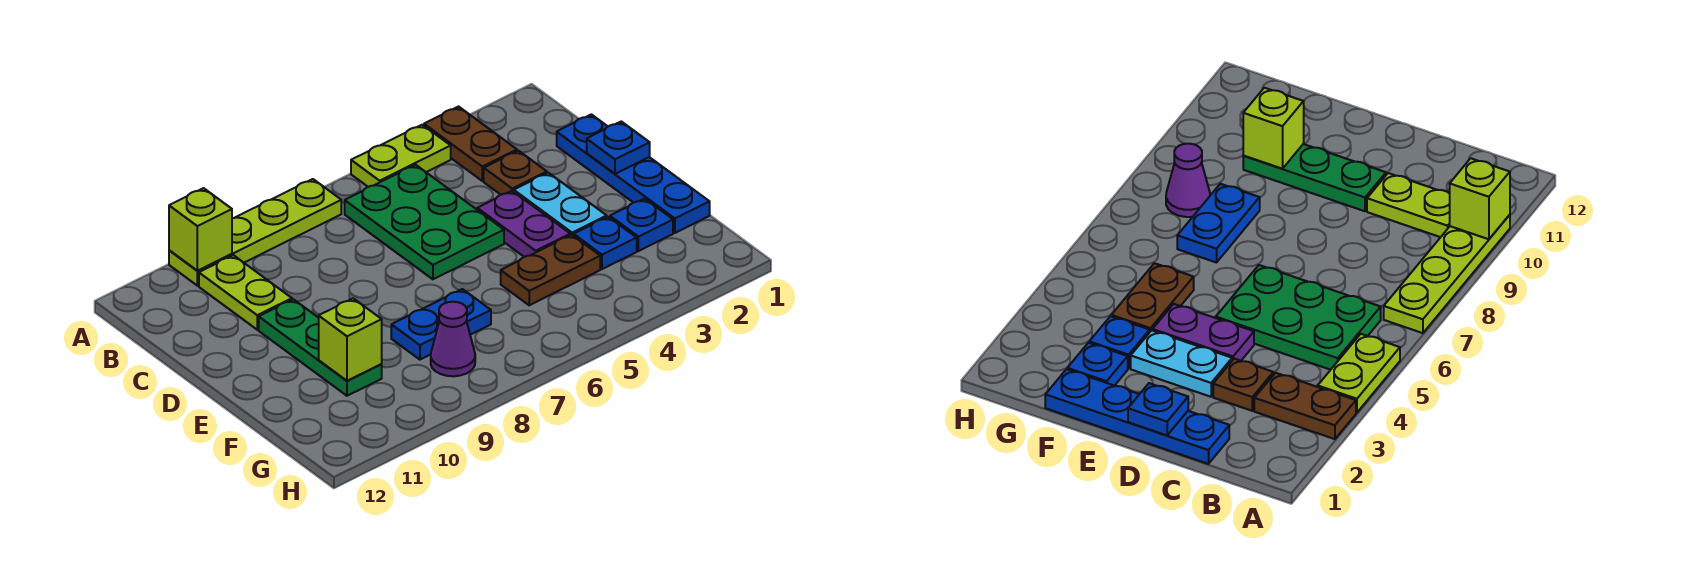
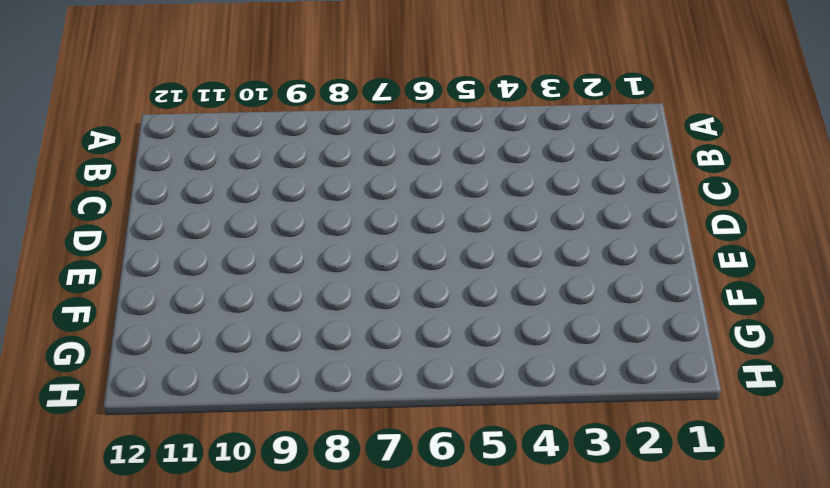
none -> brown plate A3:B3 level 1
none -> lime plate A4:A5 level 1
none -> lime plate A7:A10 level 1

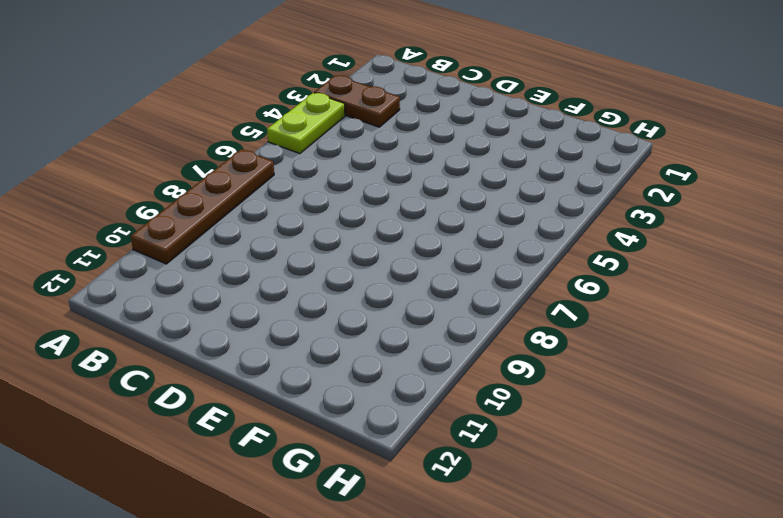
brown plate A7:A10 level 1 -> lime plate A7:A10 level 1
none -> green plate B5:D6 level 1
none -> lime plate B10:C10 level 1
none -> blue plate C1:F1 level 1

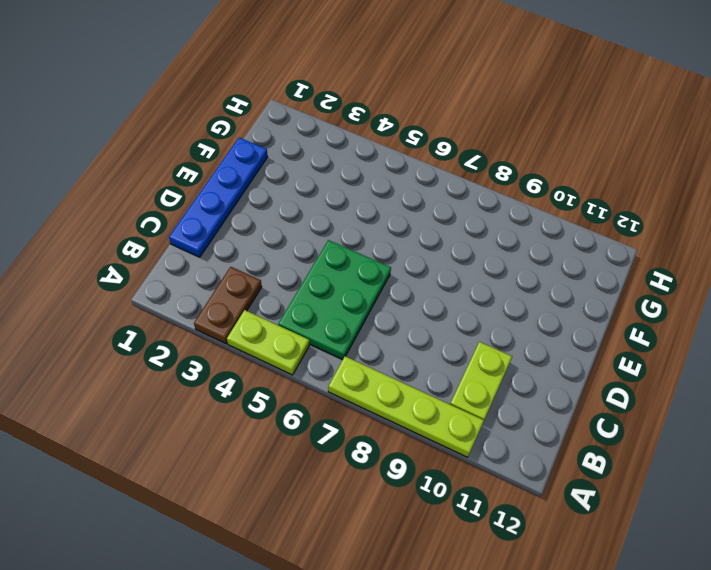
none -> brown plate C3 level 1
none -> cyan plate D3:E3 level 1
none -> purple plate D4:E4 level 1

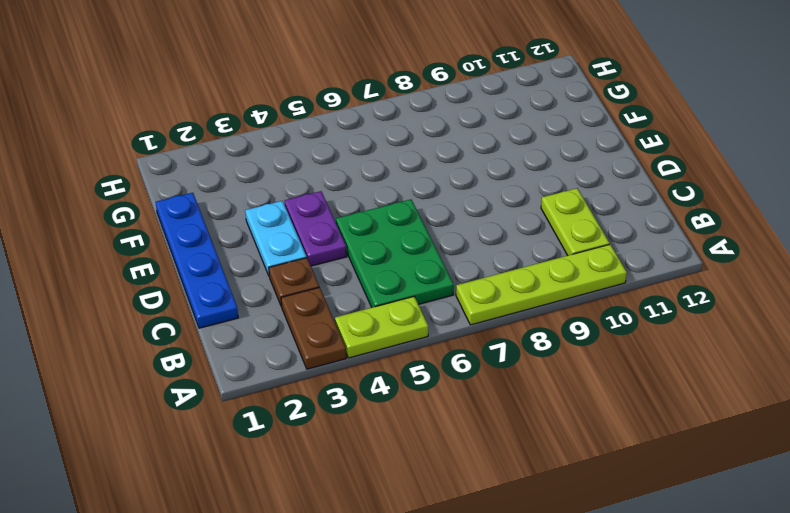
none -> green plate D10:F10 level 1
none -> blue plate F2 level 1
none -> blue plate F3 level 1

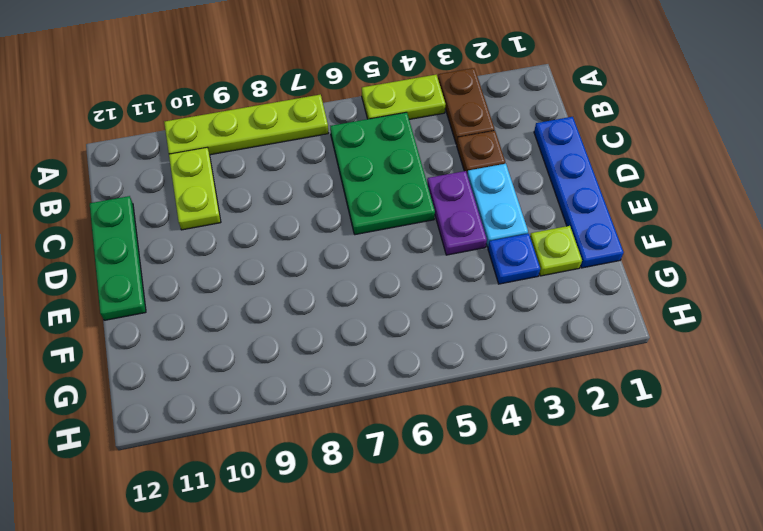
green plate C12:E12 level 1 -> green plate D10:F10 level 1
lime plate F2 level 1 -> blue plate F2 level 1
none -> brown plate F4:F5 level 1
none -> blue plate F7:F8 level 1
none -> purple cone G8 level 1

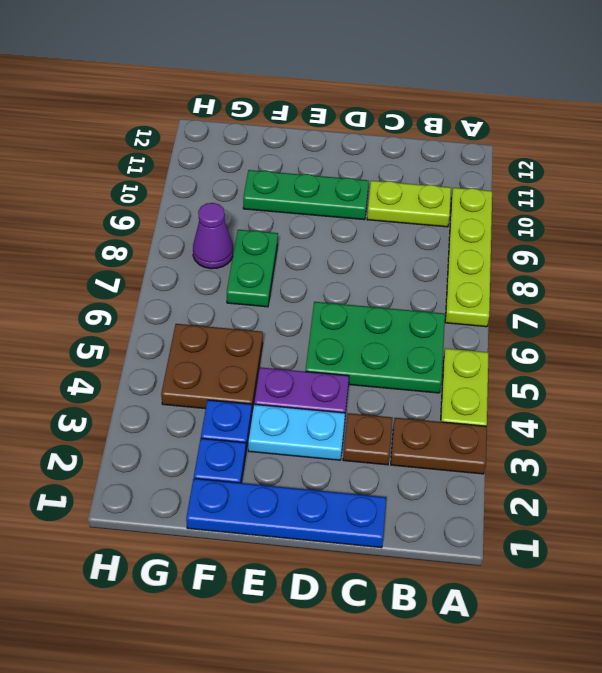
brown plate F4:G5 level 1 -> brown plate F4:F5 level 1
green plate F7:F8 level 1 -> blue plate F7:F8 level 1
none -> lime brick A10 level 2
none -> blue plate D1 level 2
none -> lime brick F10 level 2

